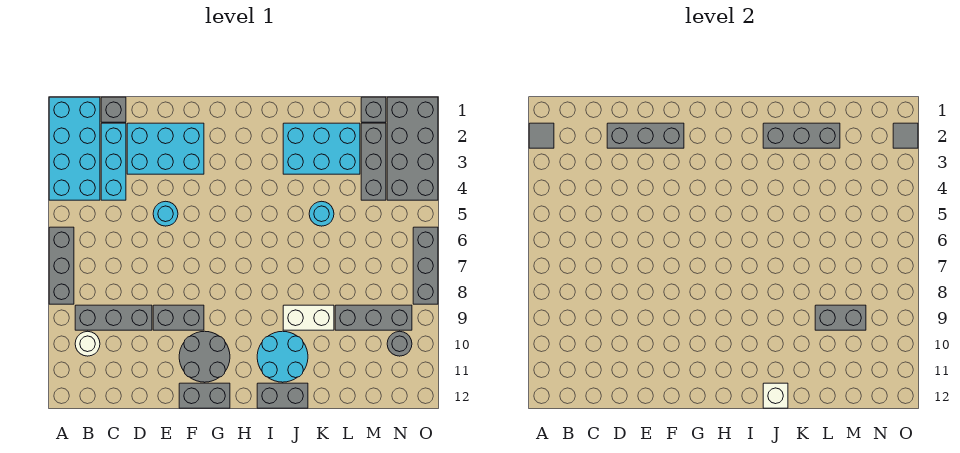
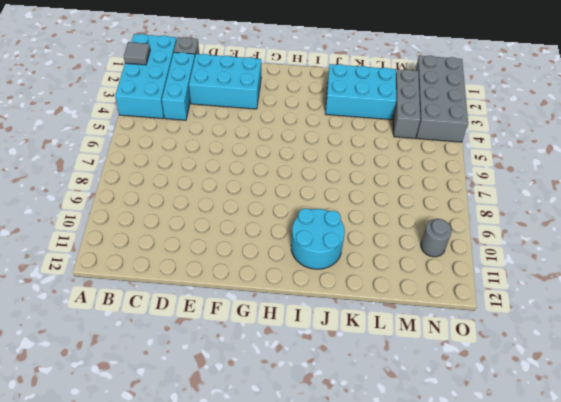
none -> grey brick A6:A8 level 1
none -> grey brick B9:D9 level 1
none -> white round brick B10 level 1

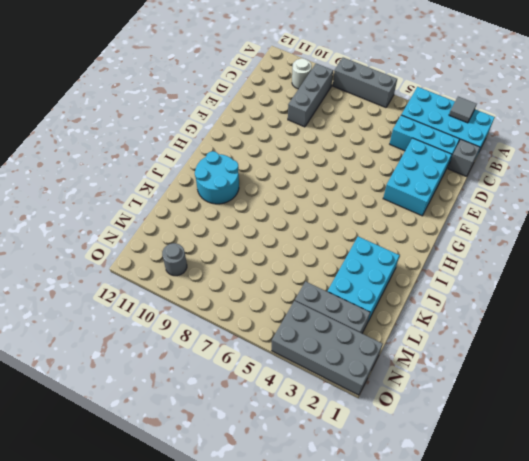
none -> cyan round brick E5 level 1
none -> grey brick E9:F9 level 1
none -> grey round brick F10:G11 level 1

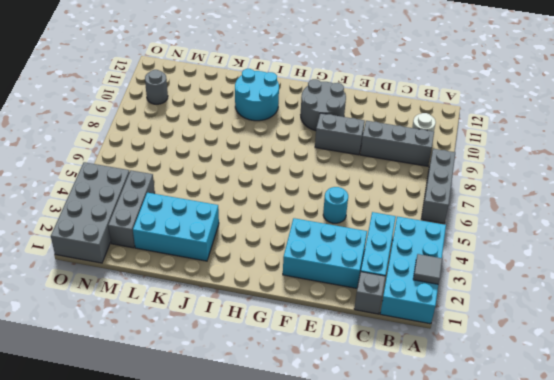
none -> grey brick F12:G12 level 1
none -> grey brick I12:J12 level 1
none -> white brick J9:K9 level 1

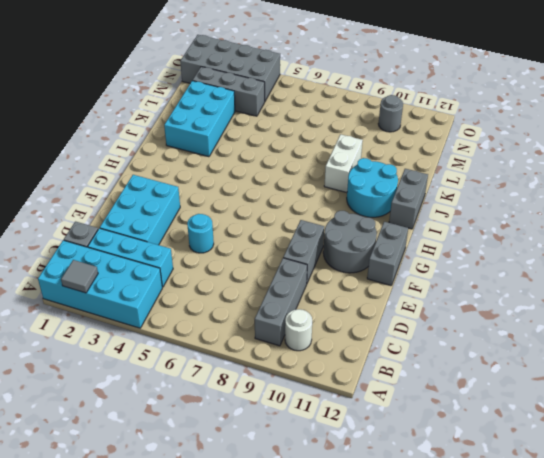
none -> grey brick A6:A8 level 1
none -> cyan round brick K5 level 1
none -> grey brick L9:N9 level 1

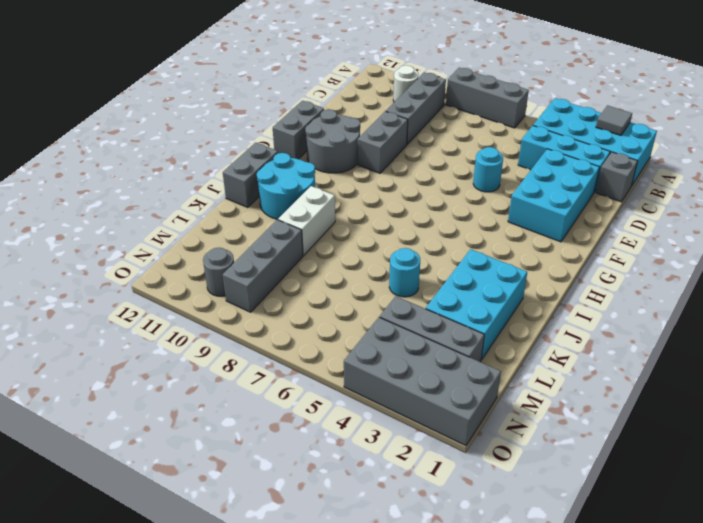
none -> grey brick M1 level 1
none -> grey brick O6:O8 level 1
none -> grey brick D2:F2 level 2

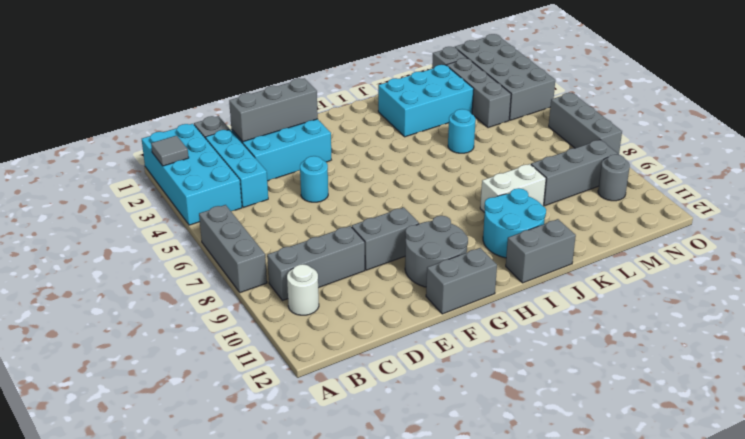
none -> grey brick J2:L2 level 2
none -> white brick J12 level 2
none -> grey brick L9:M9 level 2

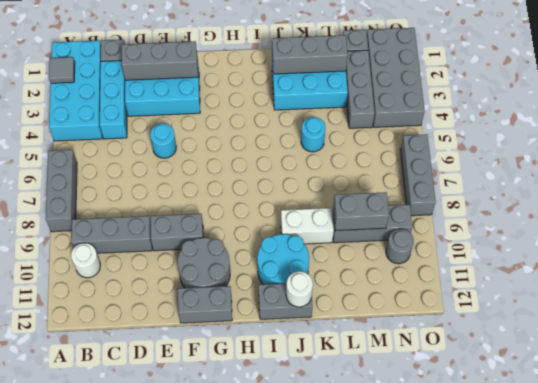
white round brick J12 level 2 -> white brick J12 level 2
none -> grey tile O2 level 2

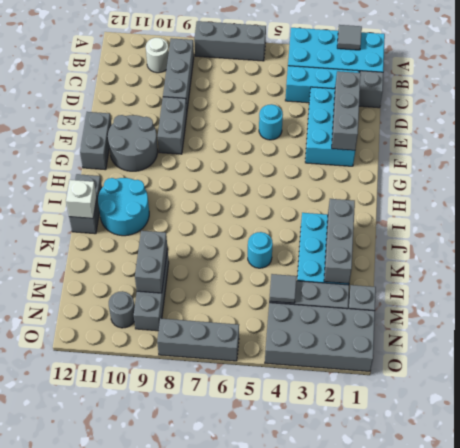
grey tile M4 level 2 -> grey tile O2 level 2
none -> white brick J9:K9 level 1

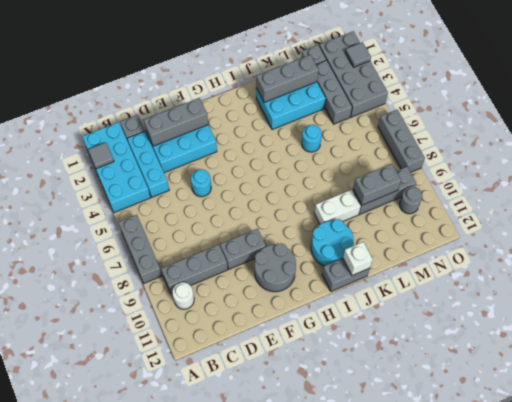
none -> grey brick F12:G12 level 1

